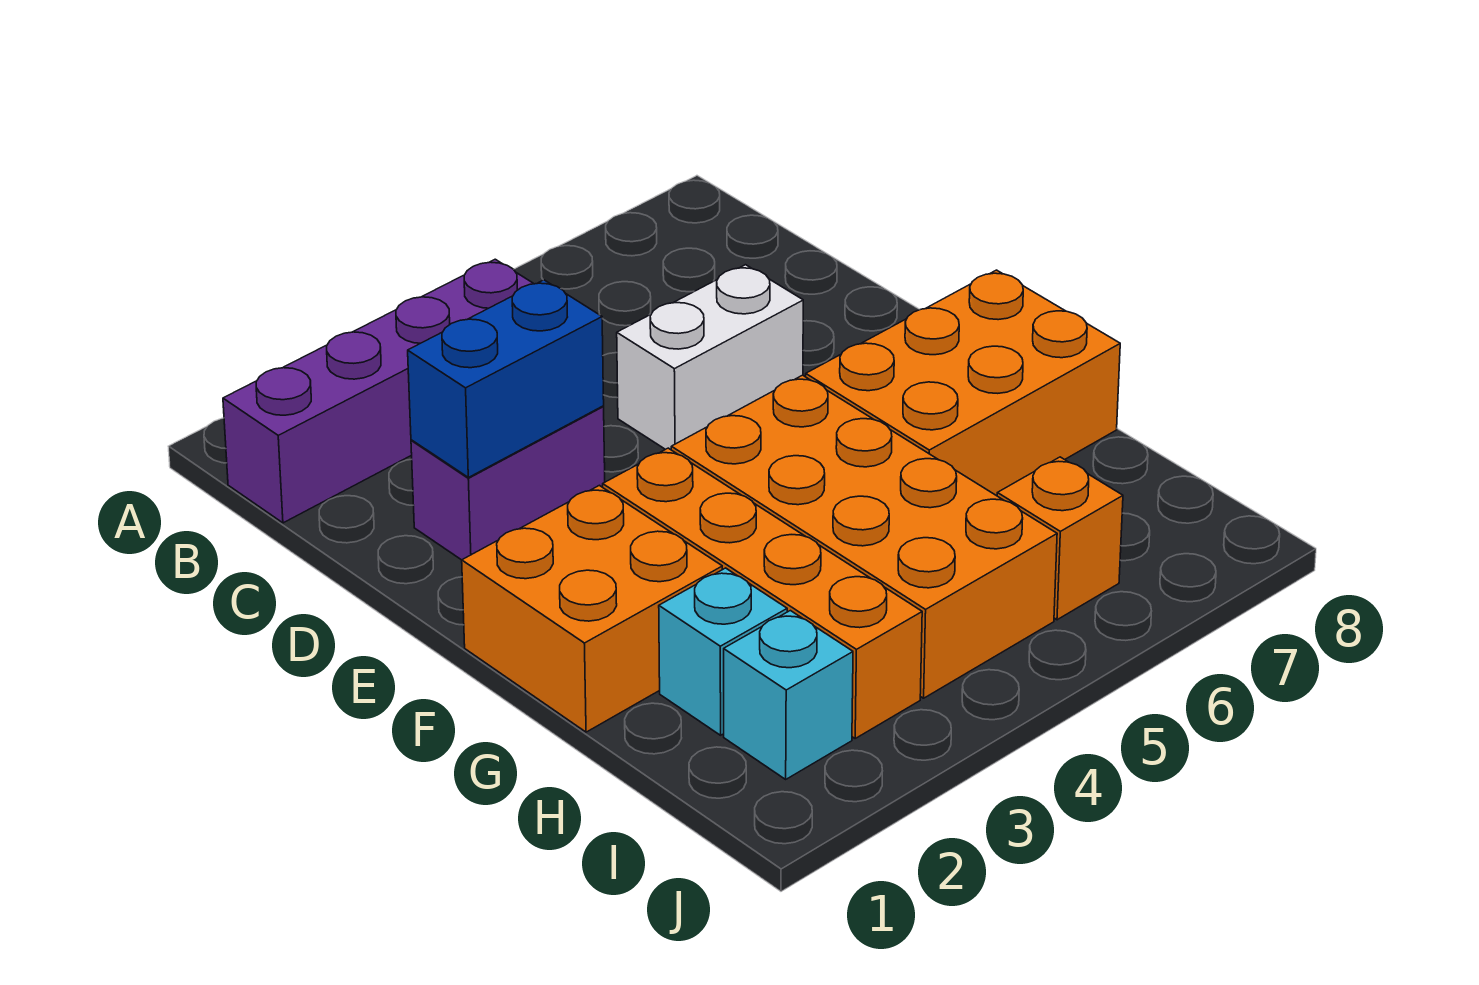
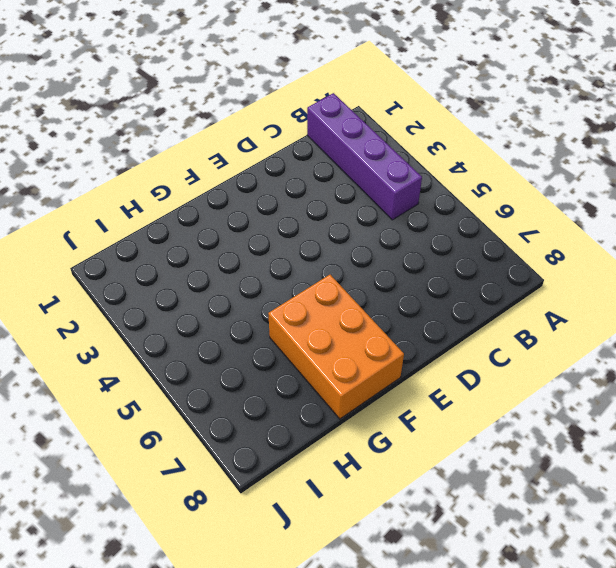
none -> purple brick D2:D3 level 1
none -> white brick D5:D6 level 1

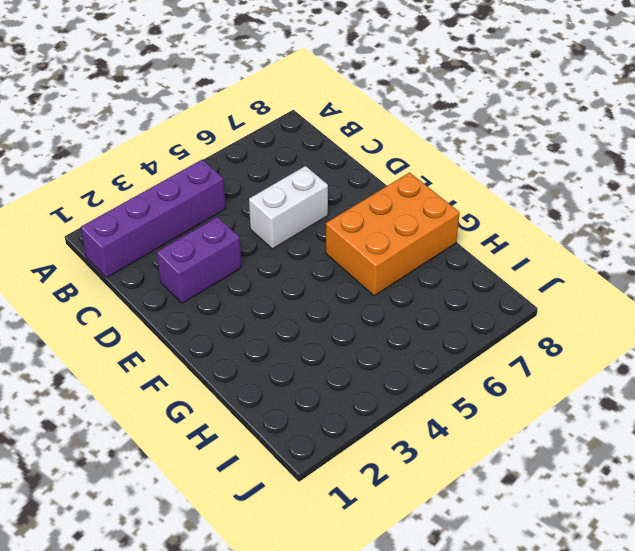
none -> orange brick F1:G2 level 1
none -> orange brick F3:I3 level 1

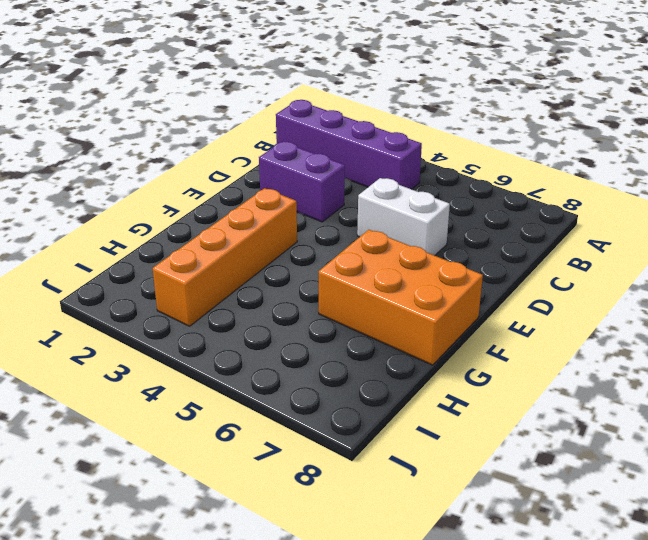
none -> orange brick F1:G2 level 1
none -> orange brick F4:I5 level 1

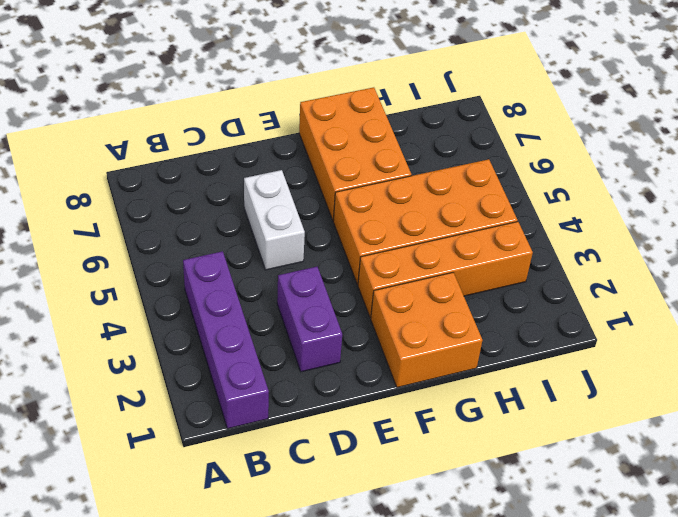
none -> cyan brick H2 level 1
none -> cyan brick I2 level 1

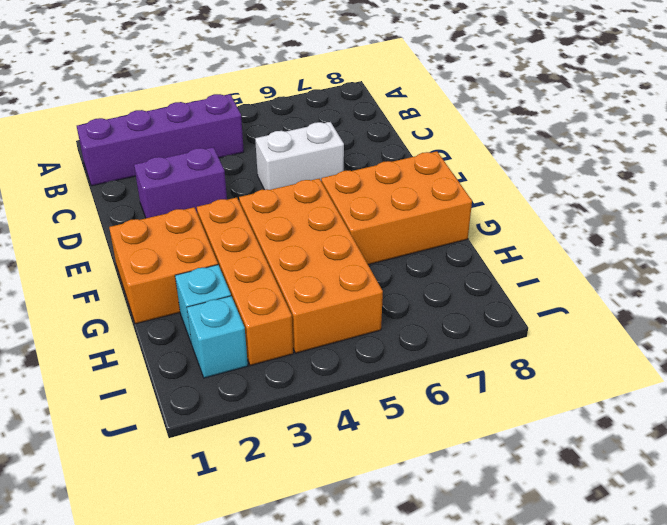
none -> orange brick I6 level 1
none -> blue brick D2:D3 level 2

